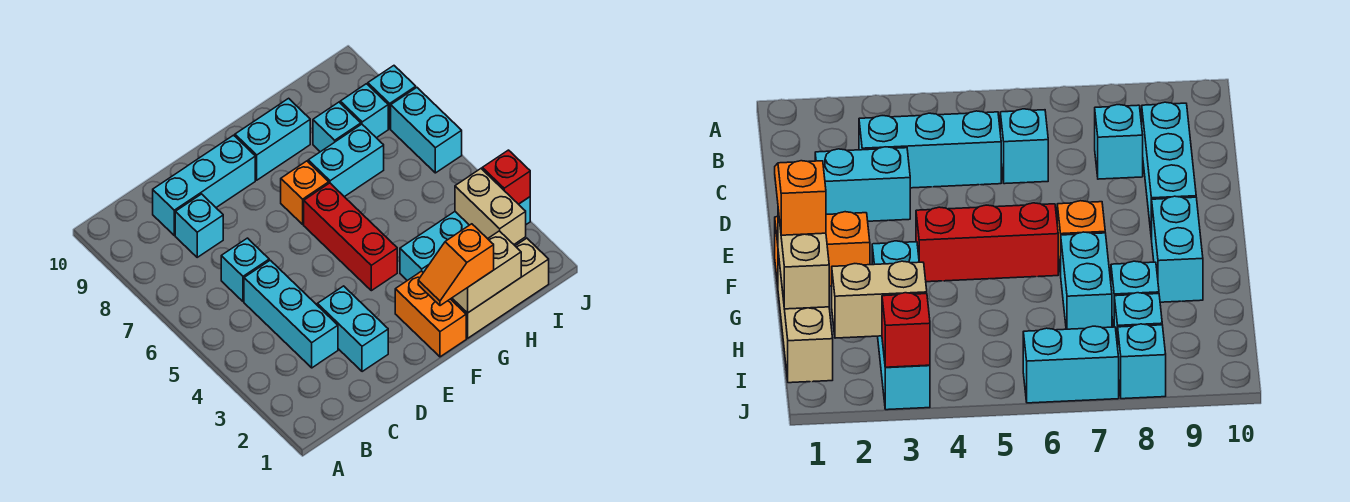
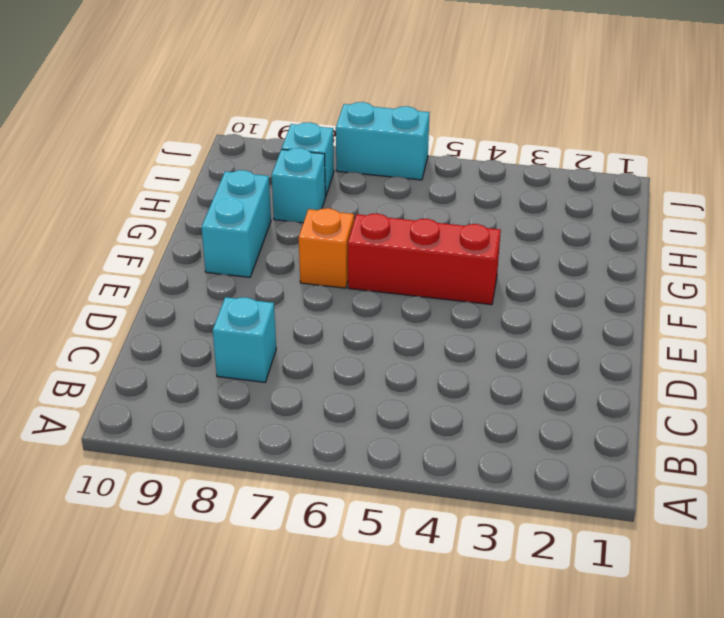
none -> cyan brick C3:C5 level 1
none -> cyan brick C6 level 1
none -> cyan brick C9:E9 level 1

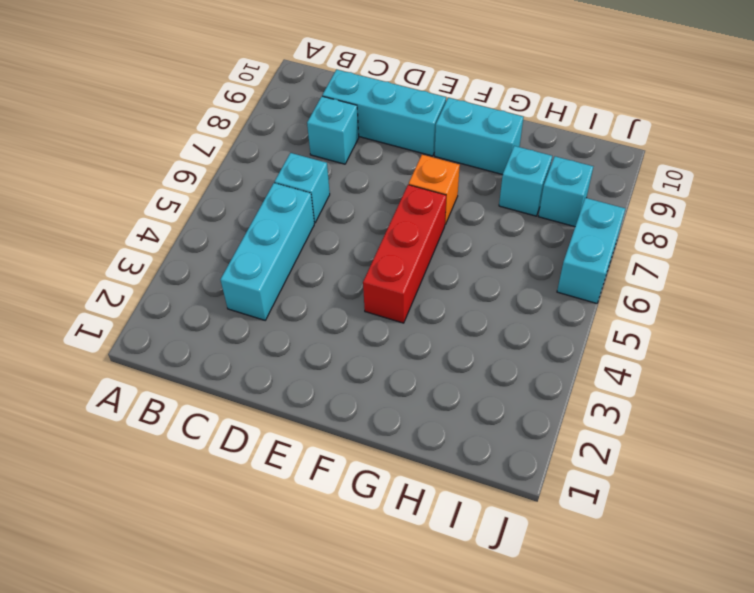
none -> cyan brick D2:D3 level 1
none -> orange brick F1:F2 level 1
none -> tan brick G1:I1 level 1

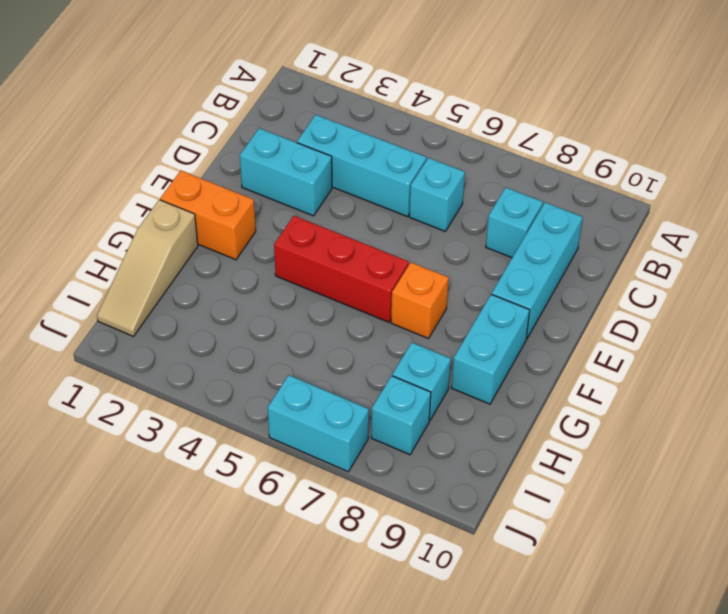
tan slope G1:I1 level 1 top G -> tan brick G1:I1 level 1
none -> cyan brick G3:J3 level 1
none -> cyan brick G7:H7 level 1
none -> cyan brick J8 level 1

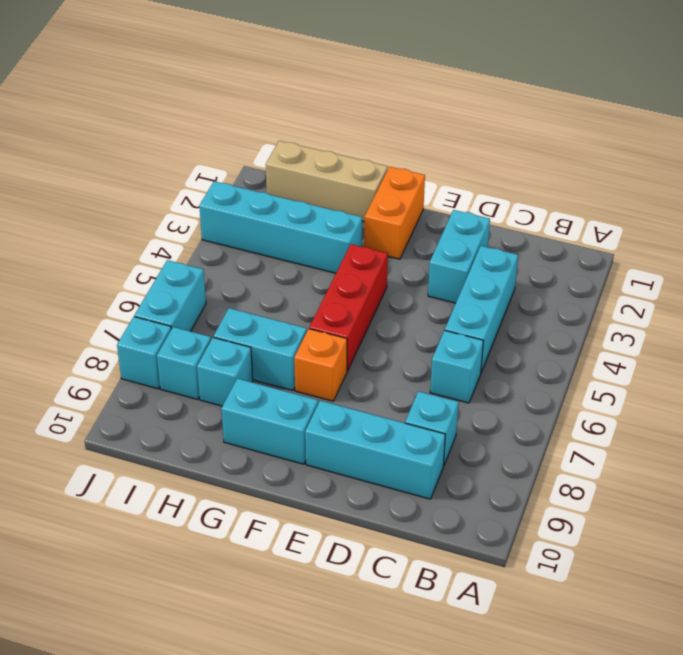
none -> tan brick G1:H1 level 2
none -> tan brick I2:I3 level 2
none -> red brick J3 level 2

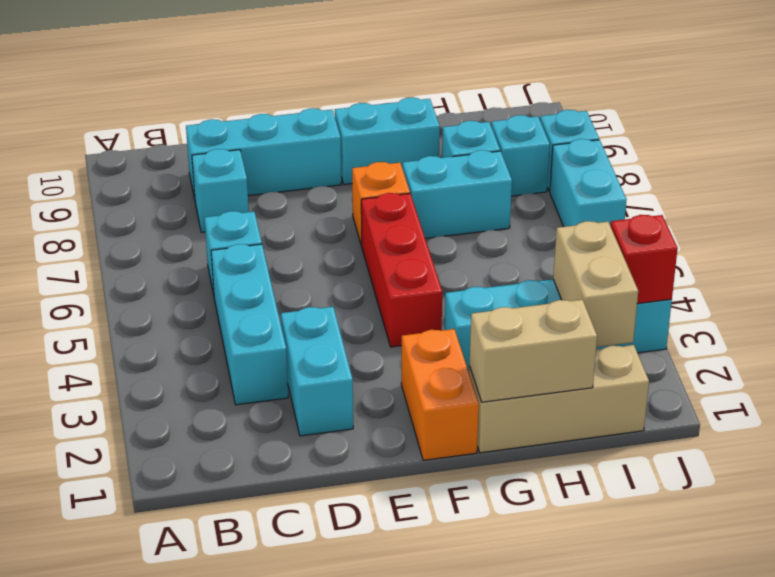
none -> orange slope F1:G1 level 3 top G

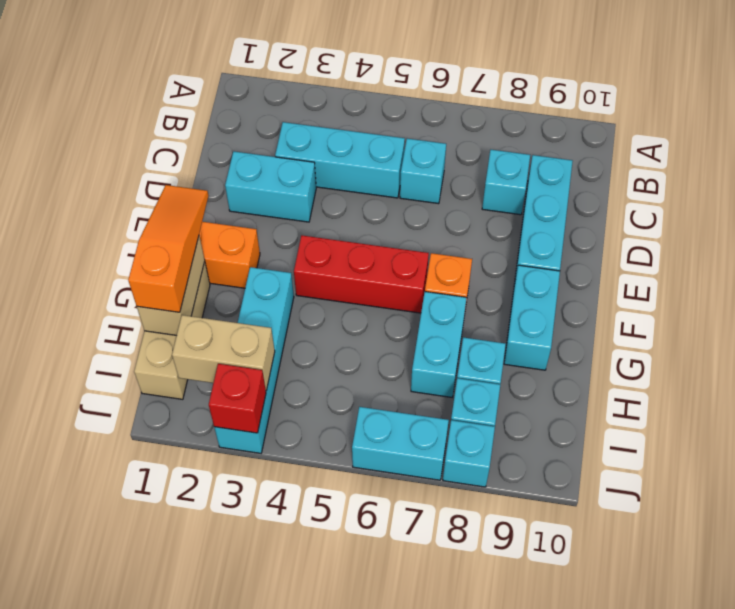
orange slope F1:H1 level 3 top H -> orange slope F1:G1 level 3 top G

